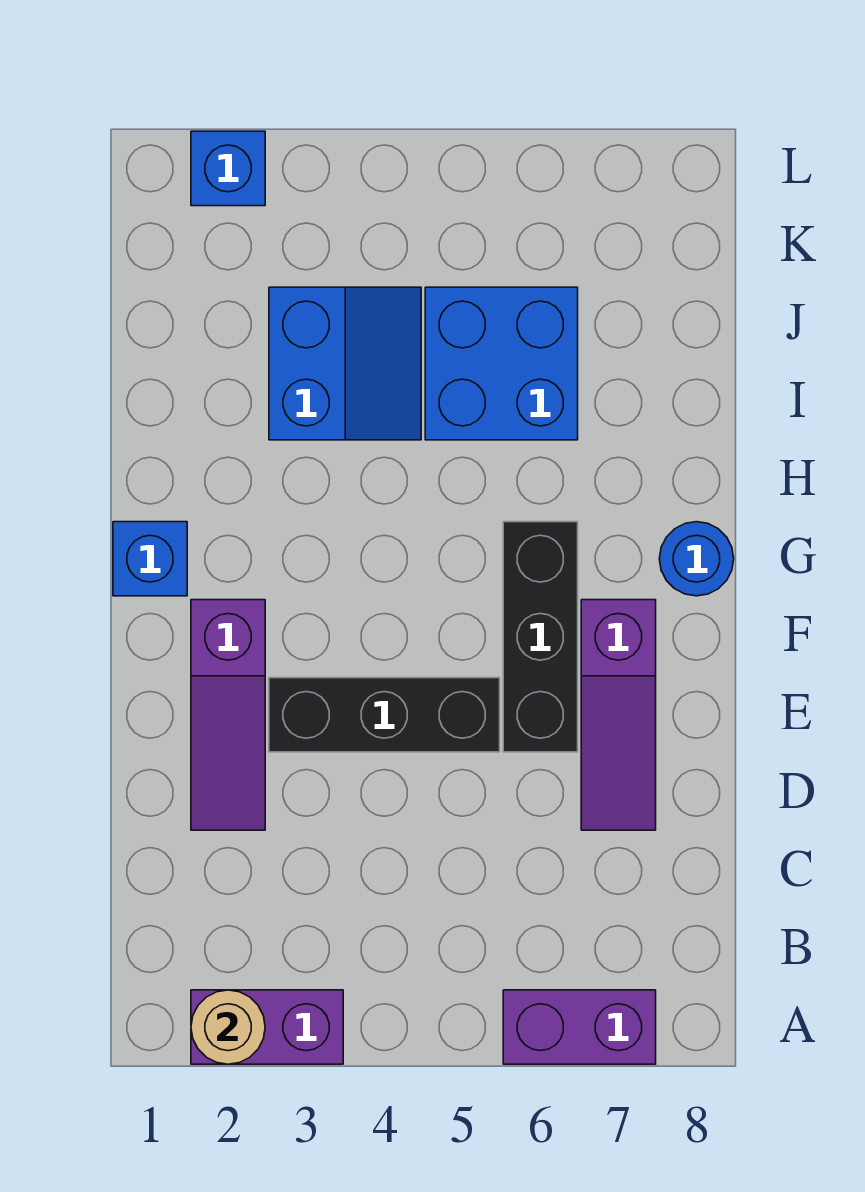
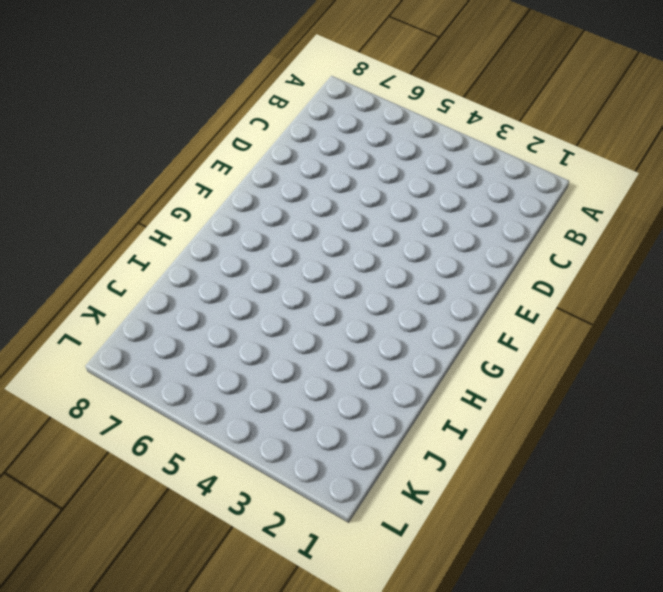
none -> purple brick A2:A3 level 1
none -> purple brick A6:A7 level 1
none -> purple slope D2:F2 level 1 top F

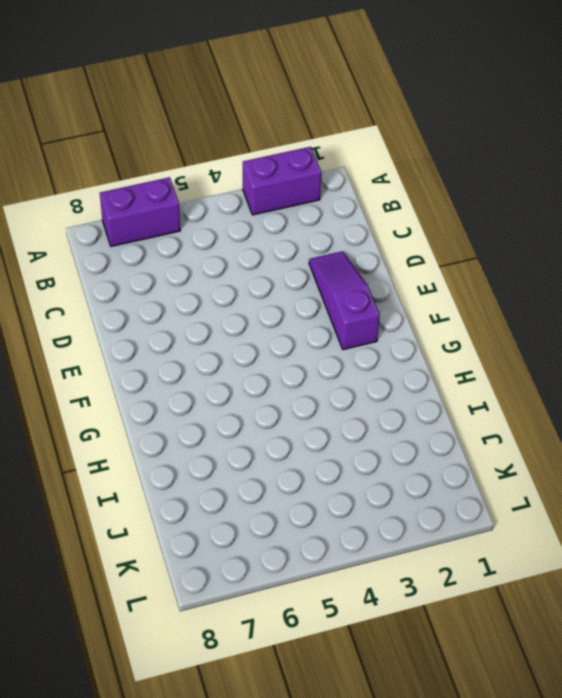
none -> purple slope D7:F7 level 1 top F
none -> black brick E3:E5 level 1
none -> black brick E6:G6 level 1

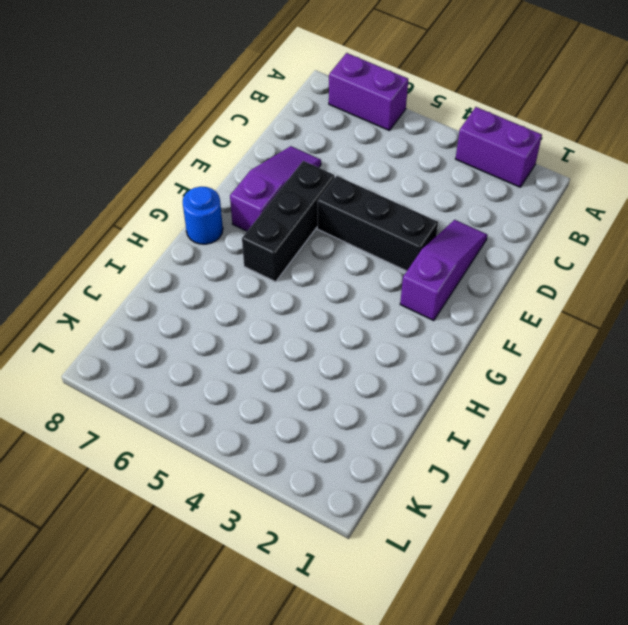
none -> blue brick G1 level 1
none -> blue slope I3:J4 level 1 top 3
none -> blue brick I5:J6 level 1

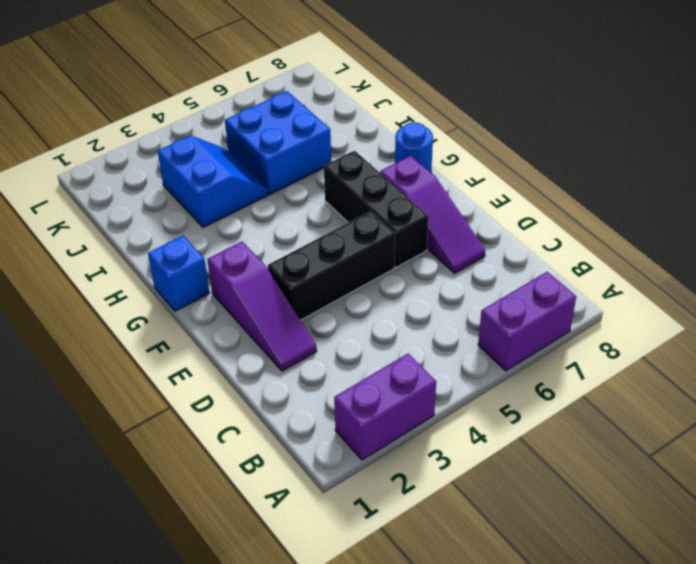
none -> blue brick L2 level 1
none -> tan round brick A2 level 2

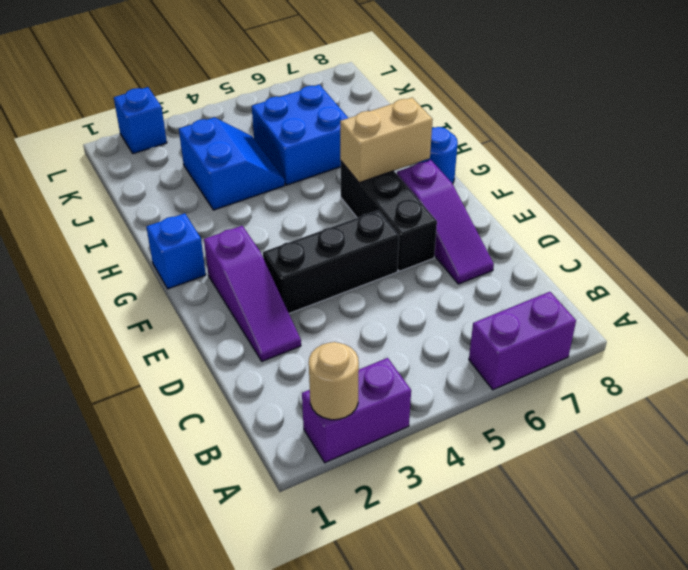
tan brick G6:G7 level 2 -> none

